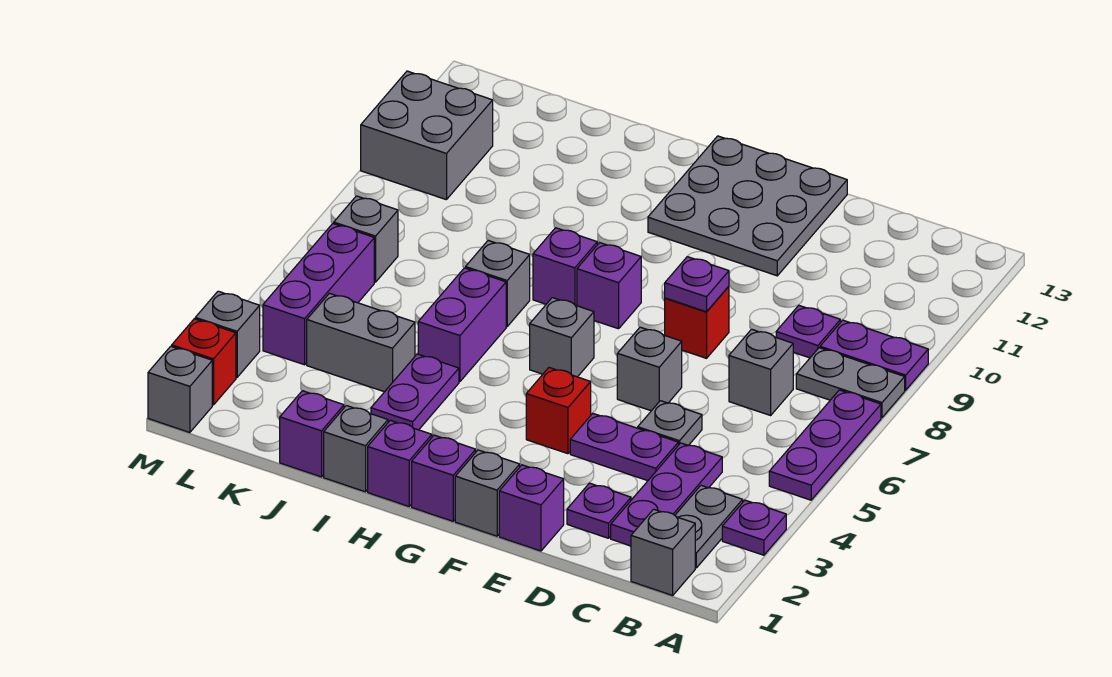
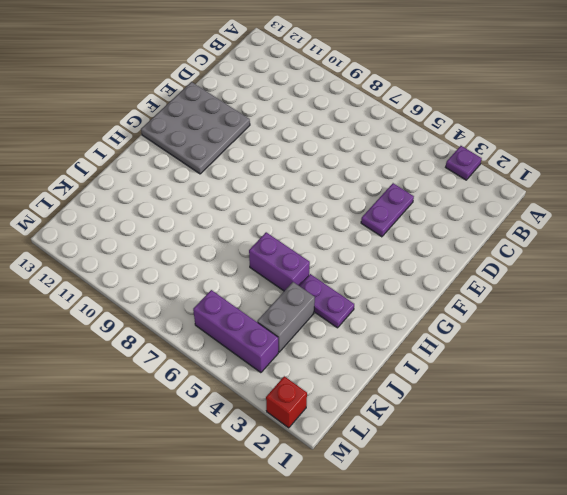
none -> purple plate A5:A7 level 1
none -> grey plate A8:B8 level 1
none -> purple plate A9:B9 level 1
none -> grey brick B1 level 1

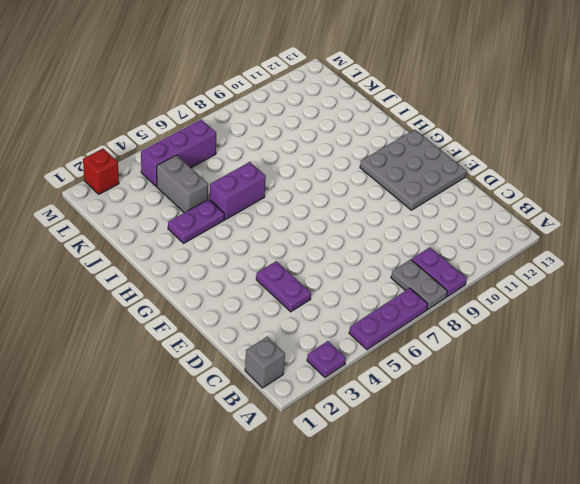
none -> grey plate B2:B3 level 1
none -> purple plate C2:C4 level 1
none -> grey brick C7 level 1
none -> purple plate C9 level 1

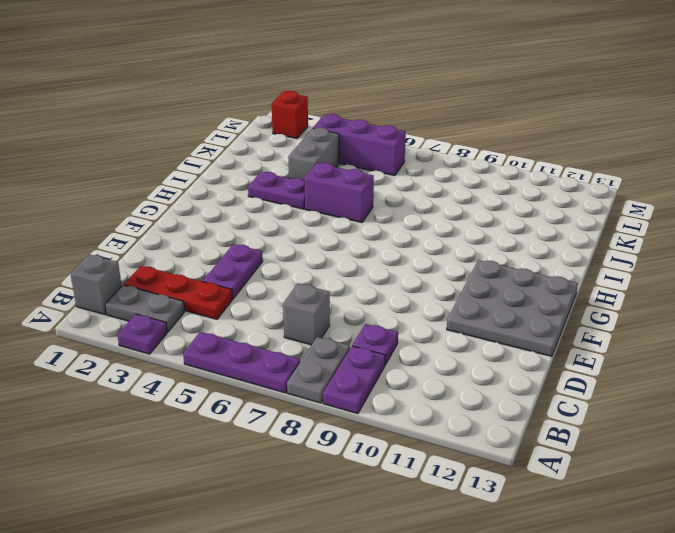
red plate C2:C4 level 1 -> purple plate C2:C4 level 1
none -> purple plate D2 level 1
none -> grey plate D5 level 1
none -> purple brick E1 level 1
none -> grey brick E6 level 1

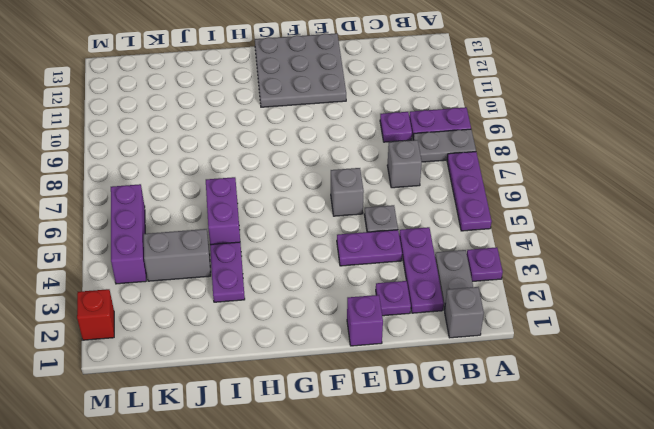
none -> red brick E8 level 1
none -> grey brick F1 level 1
none -> red brick F4 level 1
none -> purple brick G1 level 1

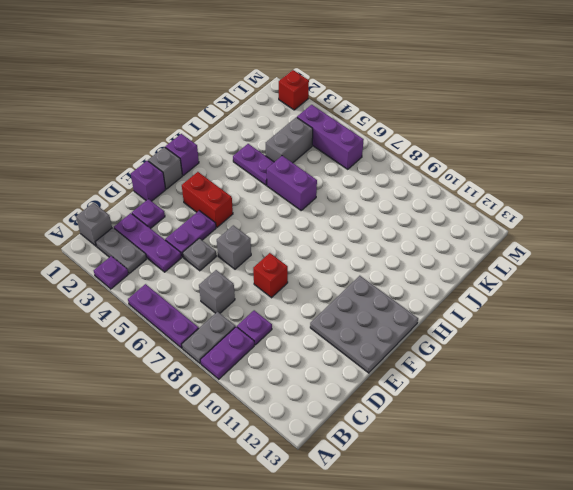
red brick F3:F4 level 1 -> red brick F4 level 1
none -> grey brick G6 level 1
none -> purple brick G8 level 1
none -> purple brick H1 level 1
none -> purple brick H8 level 1

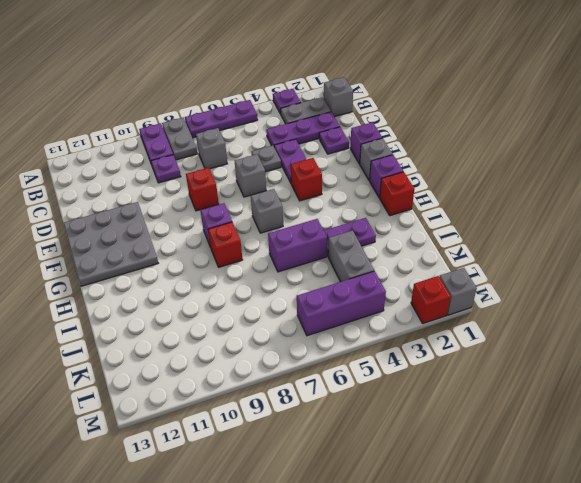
red brick H1 level 1 -> purple brick H1 level 1
red brick H8 level 1 -> purple brick H8 level 1
none -> grey brick I1 level 1
none -> grey brick I7 level 1
none -> purple brick J1 level 1
none -> grey brick L7 level 1

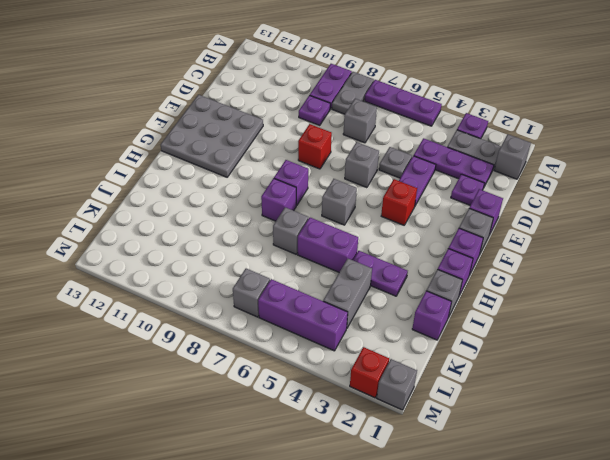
none -> grey brick L10:M11 level 1
none -> grey brick M3 level 1
none -> purple plate E8 level 2

